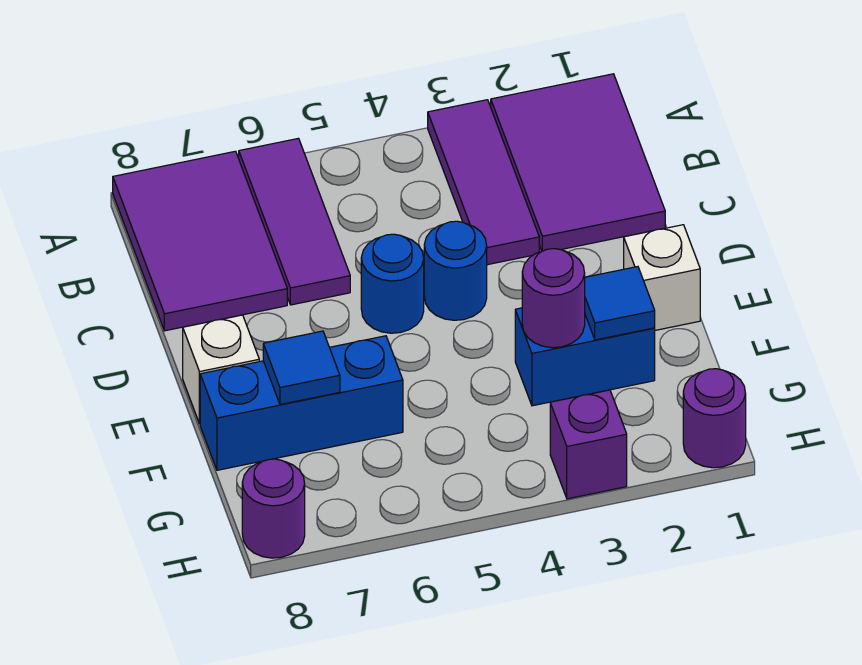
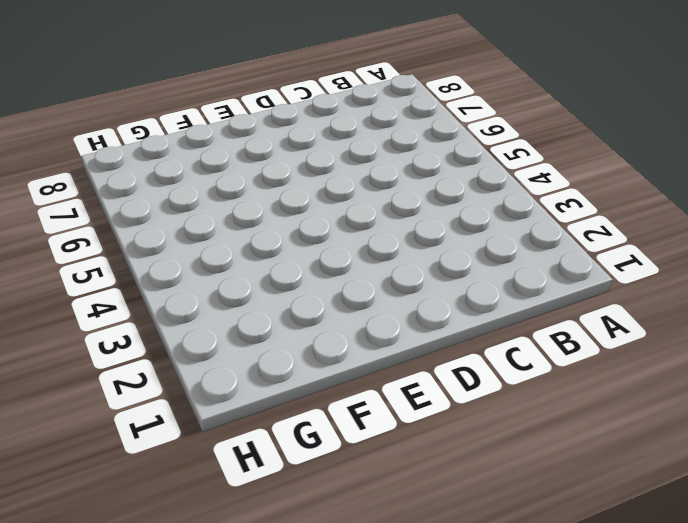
none -> purple tile A1:C2 level 1
none -> purple tile A3:C3 level 1
none -> purple tile A6:C6 level 1

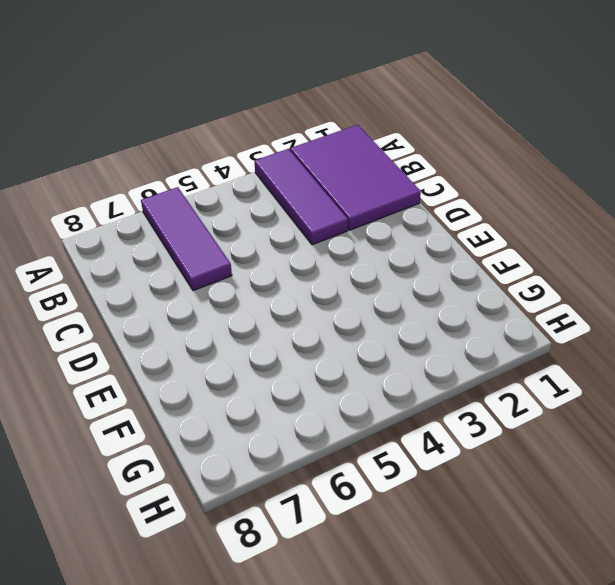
none -> purple tile A7:C8 level 1
none -> blue round brick D4 level 1
none -> blue round brick D5 level 1

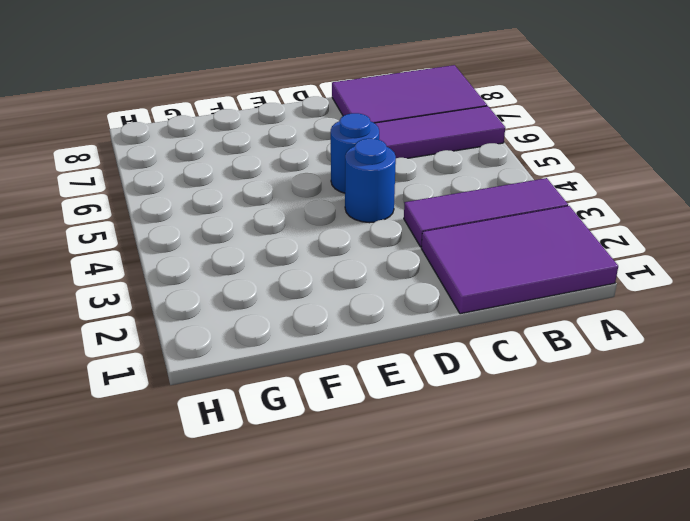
none -> white brick E1 level 1
none -> white brick E8 level 1
none -> blue brick F2:F3 level 1

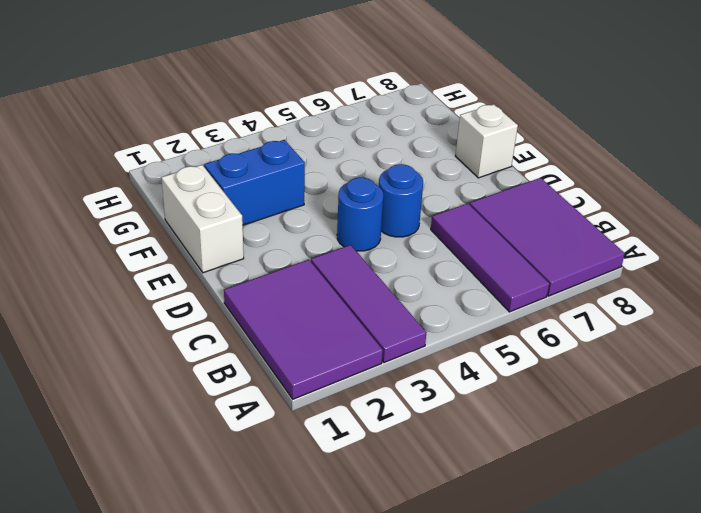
white brick E1:F1 level 1 -> white brick E1 level 1
none -> blue brick F6:F8 level 1
none -> purple round brick H1 level 1
none -> purple brick H3 level 1

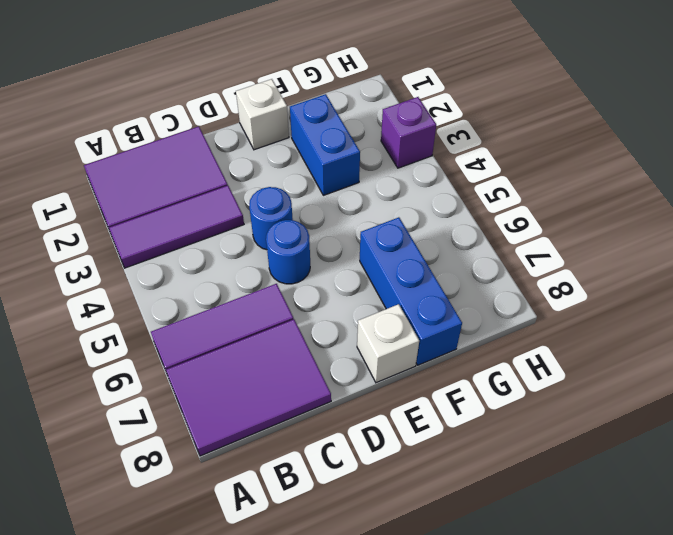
none -> purple round brick H1 level 1
none -> purple round brick H8 level 1
none -> blue tile F2 level 2

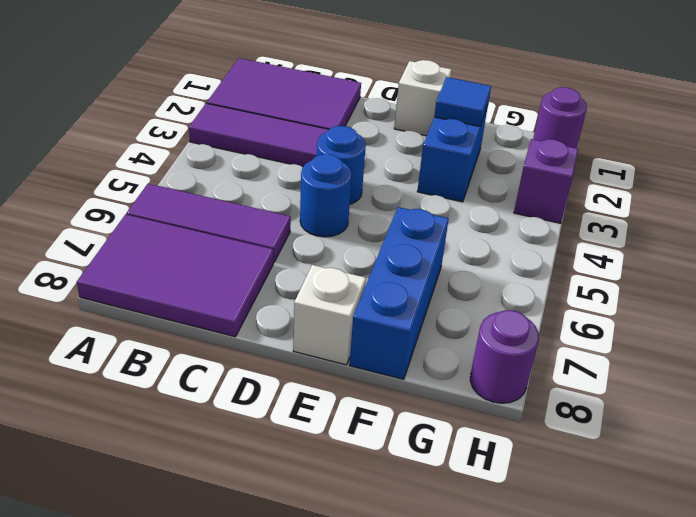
none -> purple round brick F3 level 2
none -> blue tile F7 level 2

